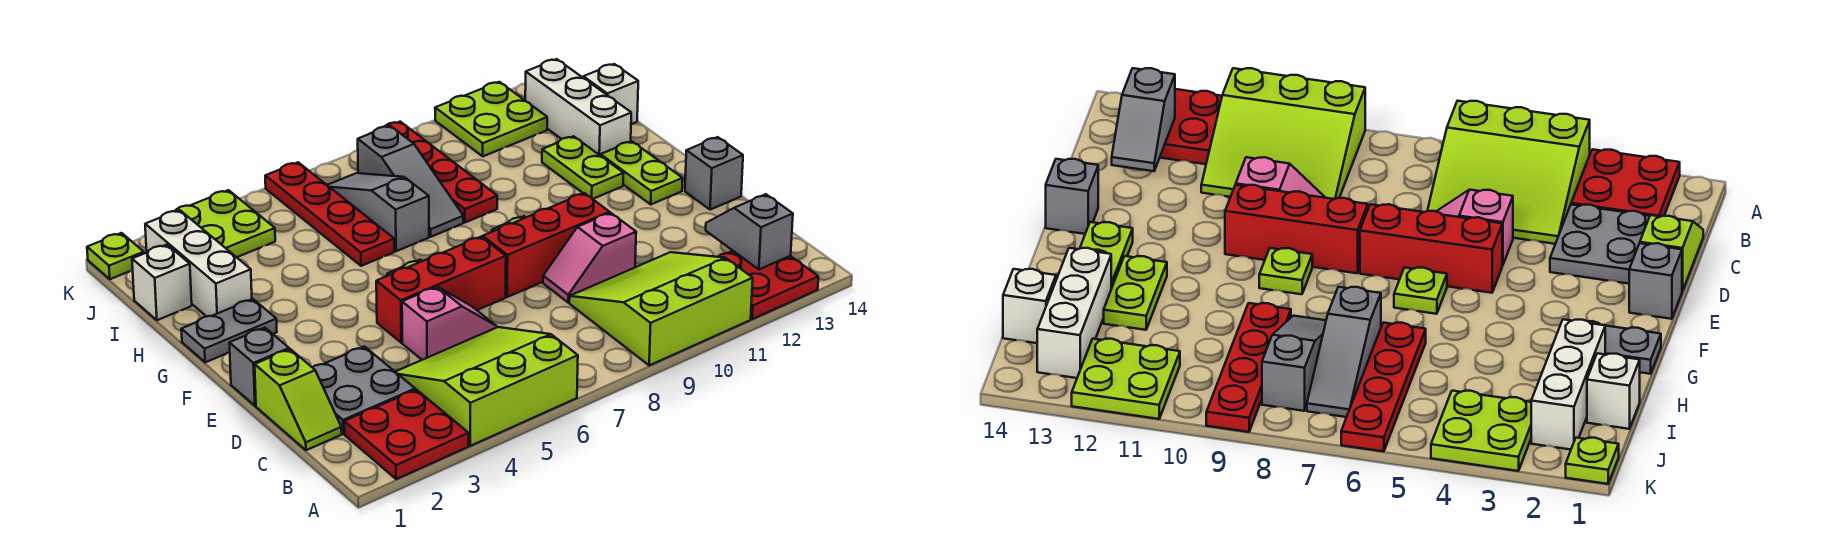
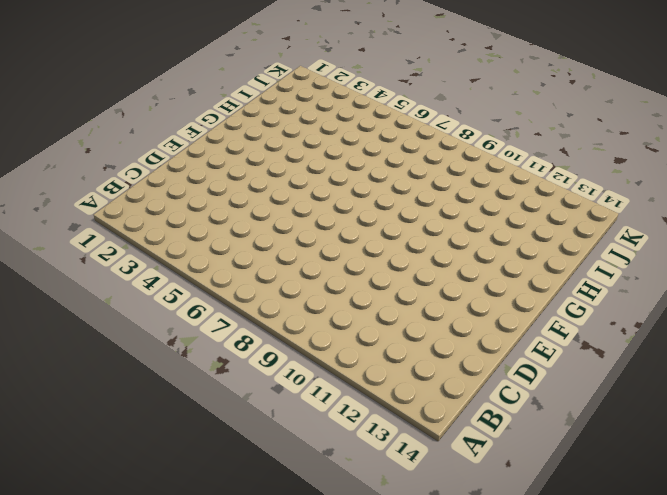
none -> red plate A2:B3 level 1
none -> lime slope A4:C6 level 1 top A
none -> lime slope A9:C11 level 1 top A

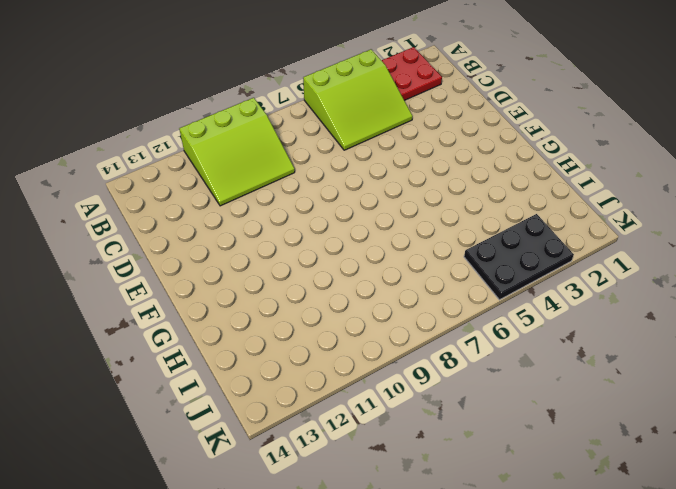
black plate J3:K5 level 1 -> lime plate J3:K4 level 1
none -> red plate A12:B13 level 1
none -> lime slope C1:D1 level 1 top D
none -> grey plate C2:D3 level 1

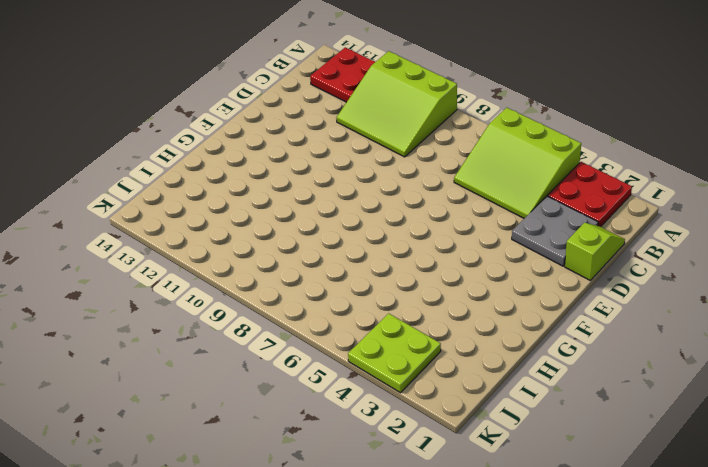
none -> pink slope D5:D6 level 1 top 5
none -> pink slope D9:D10 level 1 top 10
none -> grey brick E1 level 1

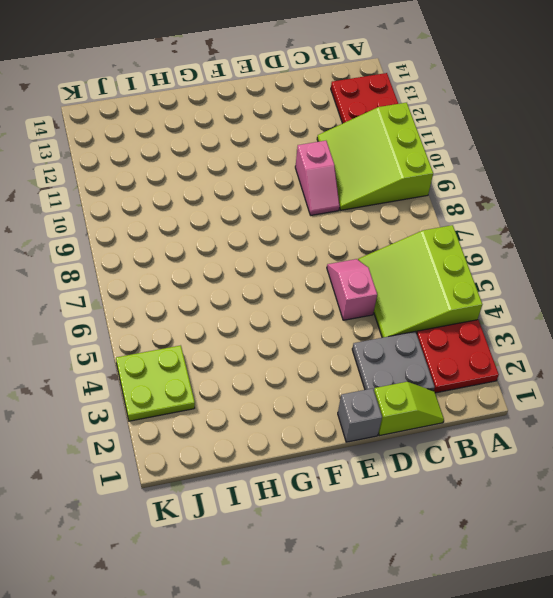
none -> red brick E5:E7 level 1
none -> red brick E8:E10 level 1
none -> grey brick E14 level 1

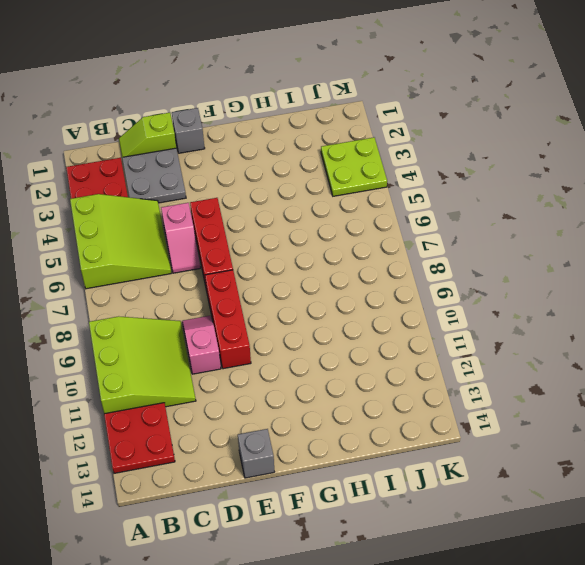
none -> lime plate F6 level 1
none -> lime plate F9 level 1
none -> lime plate F13:G13 level 1

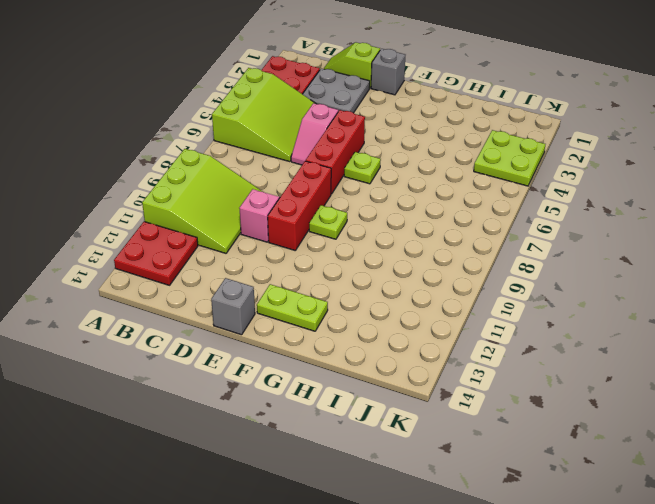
none -> grey plate G1:G2 level 1
none -> lime plate G12:H12 level 1
none -> white brick H2:J2 level 1

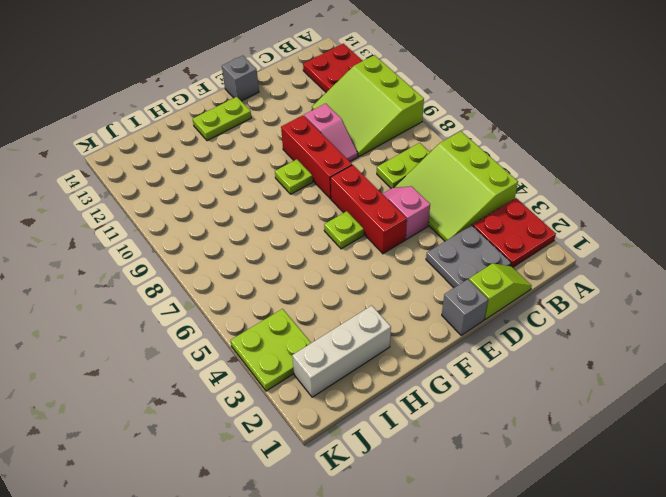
lime plate B7:C7 level 1 -> lime plate G12:H12 level 1
none -> grey plate G1:G2 level 1
none -> red plate H6:K6 level 1
none -> grey slope H7:J7 level 1 top H

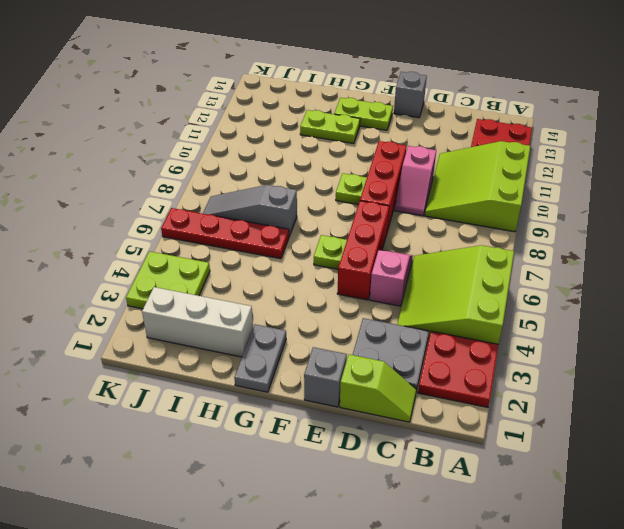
none -> grey slope H8:J8 level 1 top J
none -> red plate H9:K9 level 1
none -> white brick H13:J13 level 1

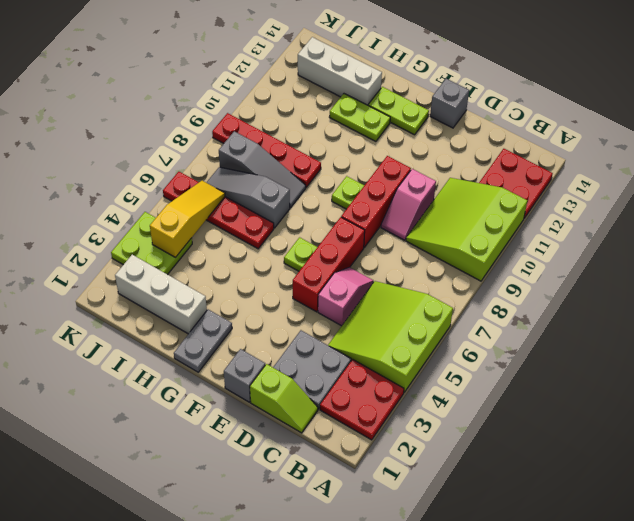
yellow slope J4:J6 level 2 top 4 -> none
none -> white brick I1 level 1
none -> white brick I14 level 1
none -> lime plate J11:K12 level 1

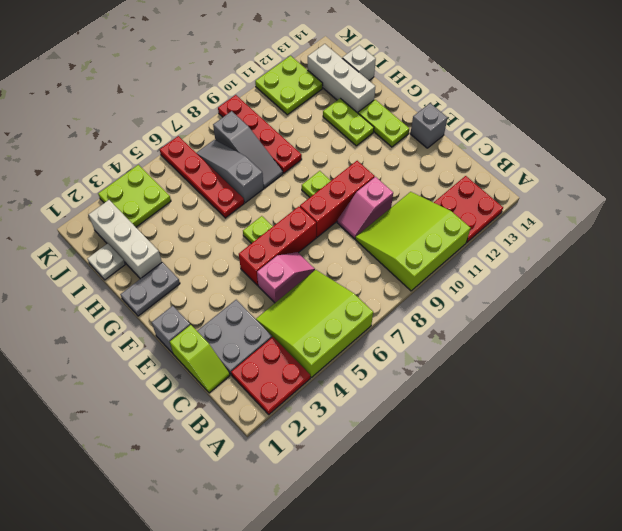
white plate I1 level 1 -> white brick I1 level 1
none -> lime plate K1 level 1
none -> grey slope B13:C13 level 2 top B

